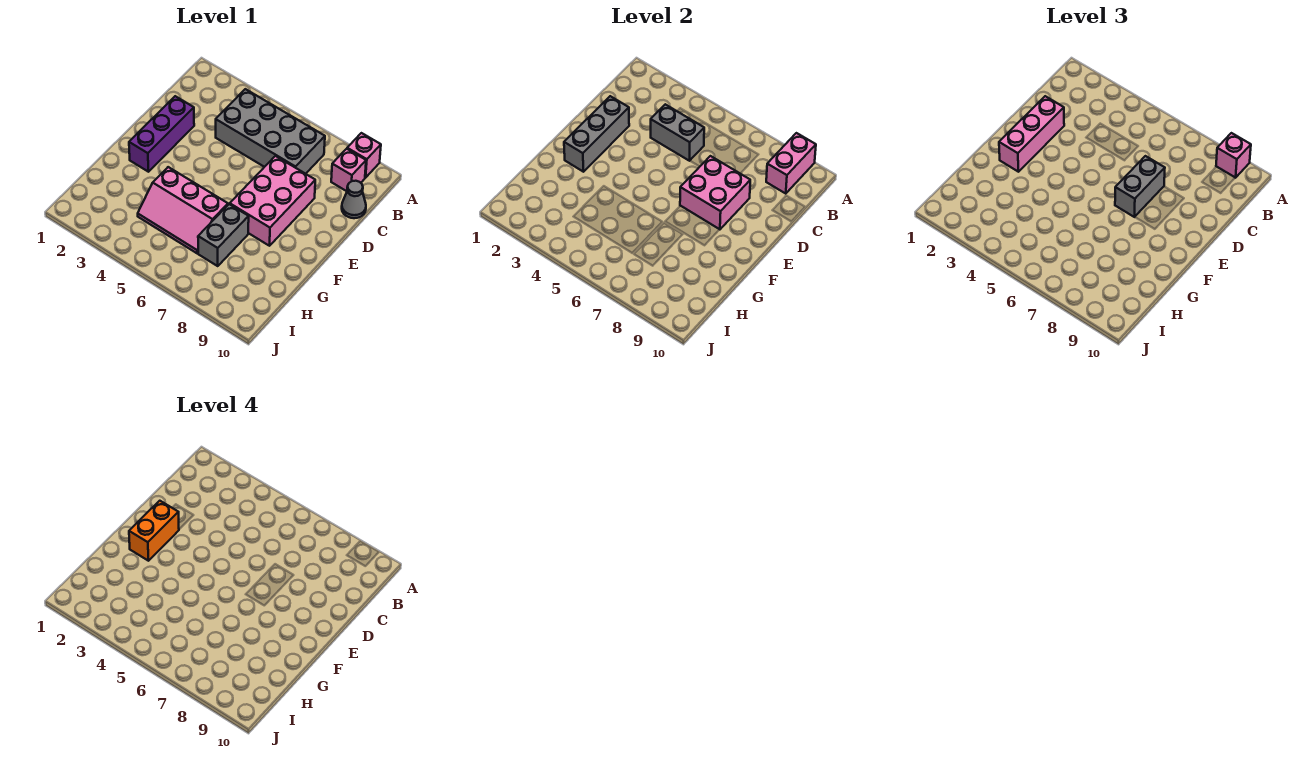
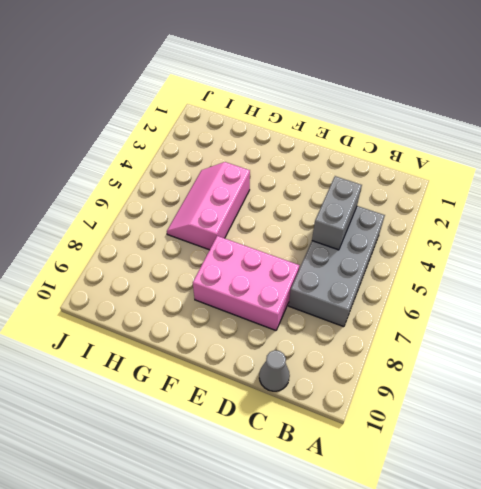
none -> pink brick A9 level 1
none -> pink brick B9 level 1
none -> purple brick D2:F2 level 1

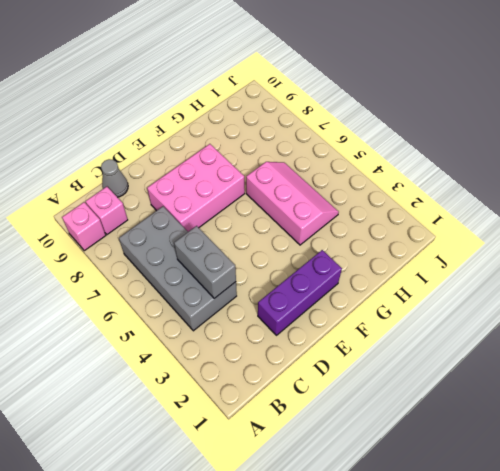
none -> grey brick G7:H7 level 1
none -> pink brick A9:B9 level 2
none -> grey brick D2:F2 level 2

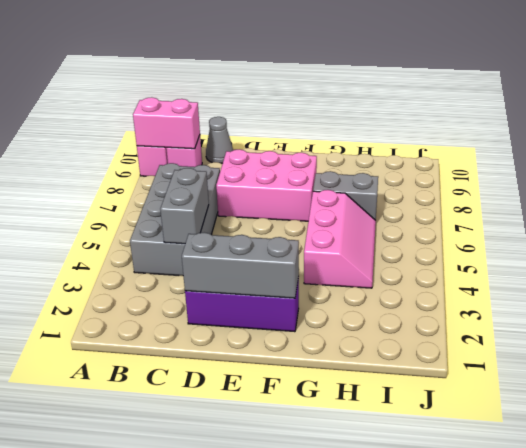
none -> pink brick D7:E8 level 2
none -> pink brick A9 level 3
none -> pink brick D2:F2 level 3

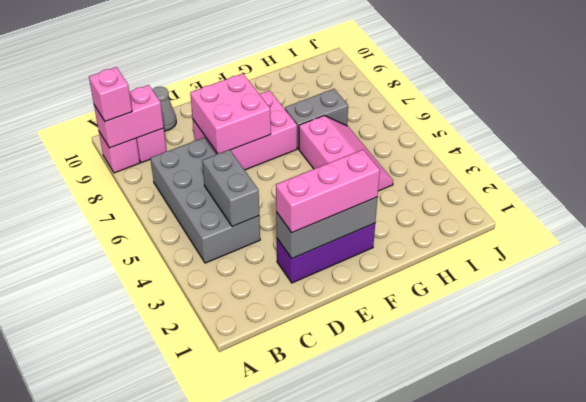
none -> grey brick D7:E7 level 3
none -> orange brick E2:F2 level 4

